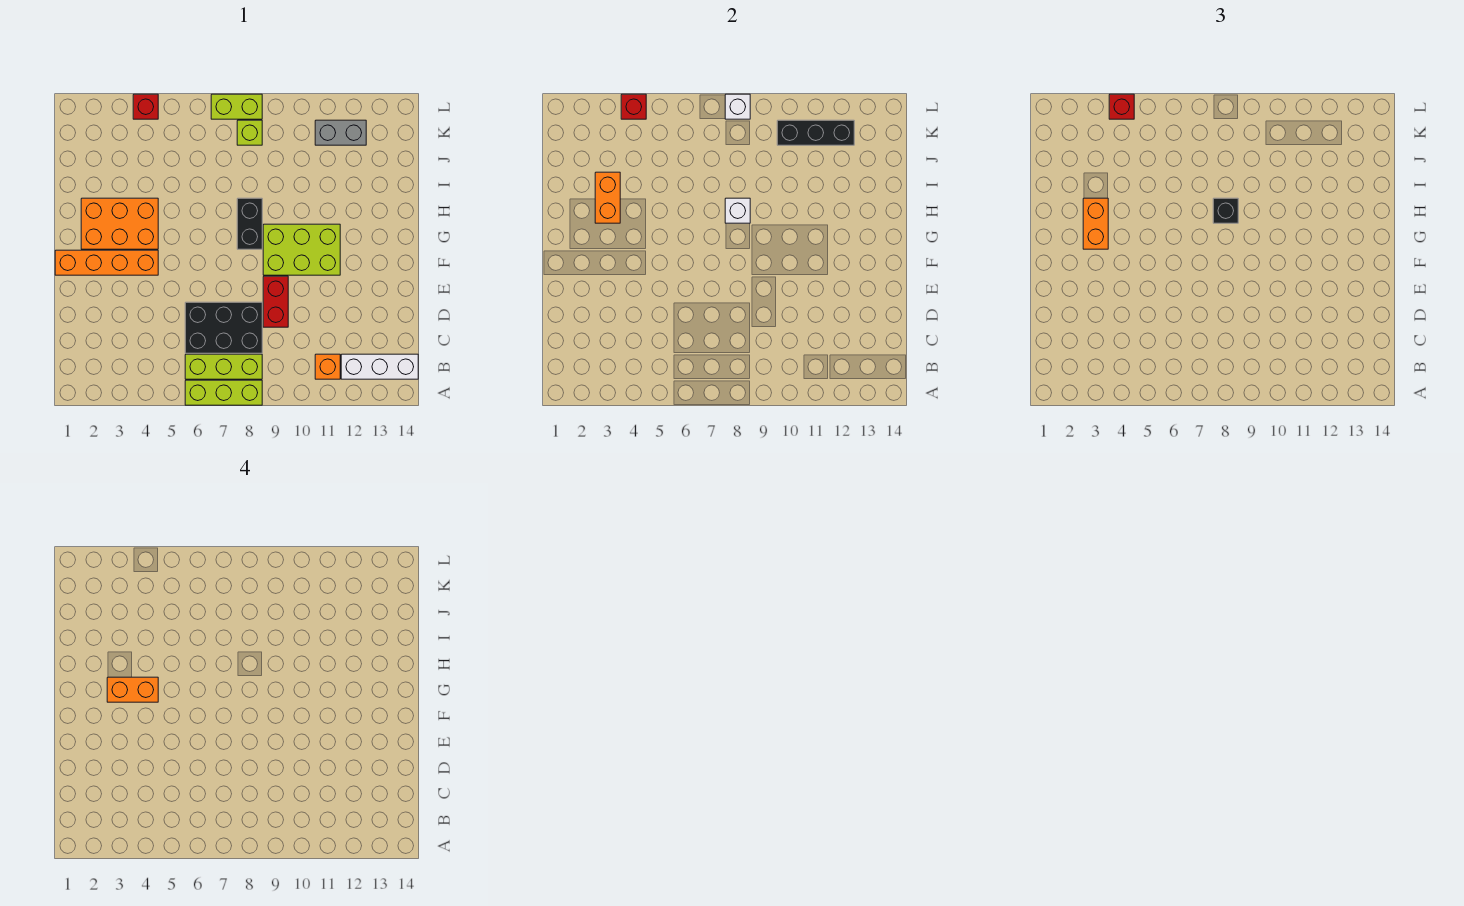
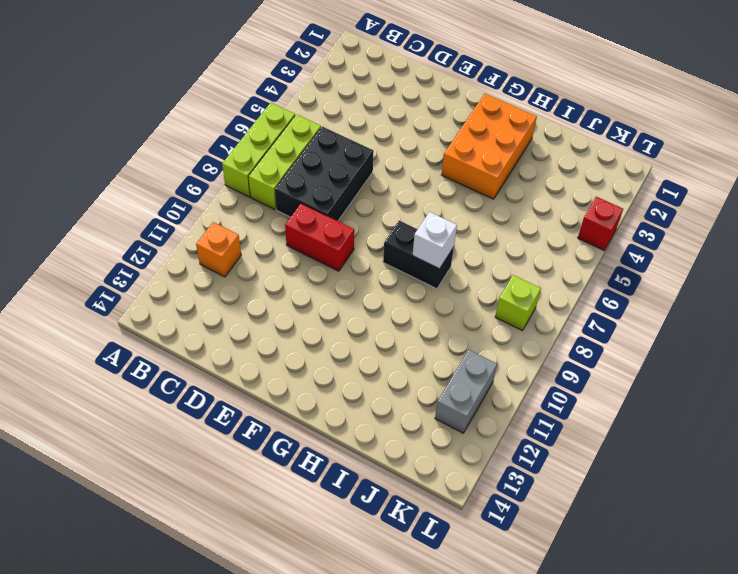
none -> white brick B12:B14 level 1
none -> orange brick F1:F4 level 1
none -> lime brick F9:G11 level 1

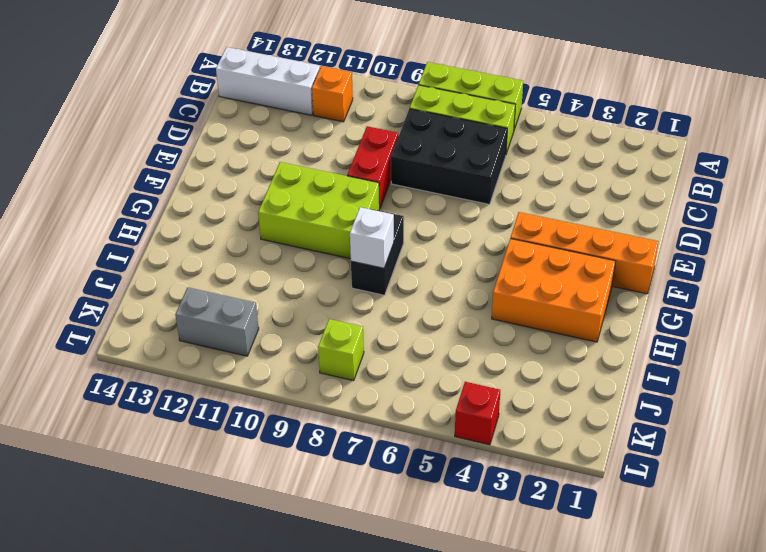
none -> lime brick L7:L8 level 1
none -> orange brick H3:I3 level 2
none -> black brick K10:K12 level 2

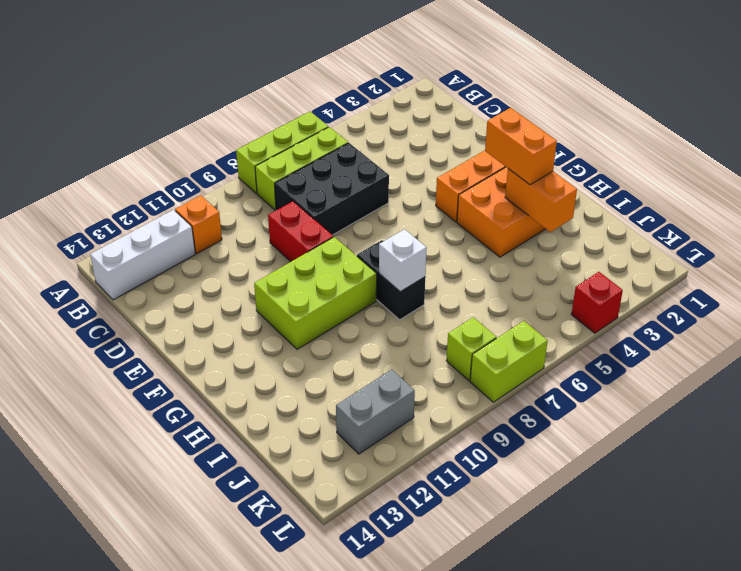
none -> black brick K10:K12 level 2
none -> red brick L4 level 2
none -> white brick L8 level 2

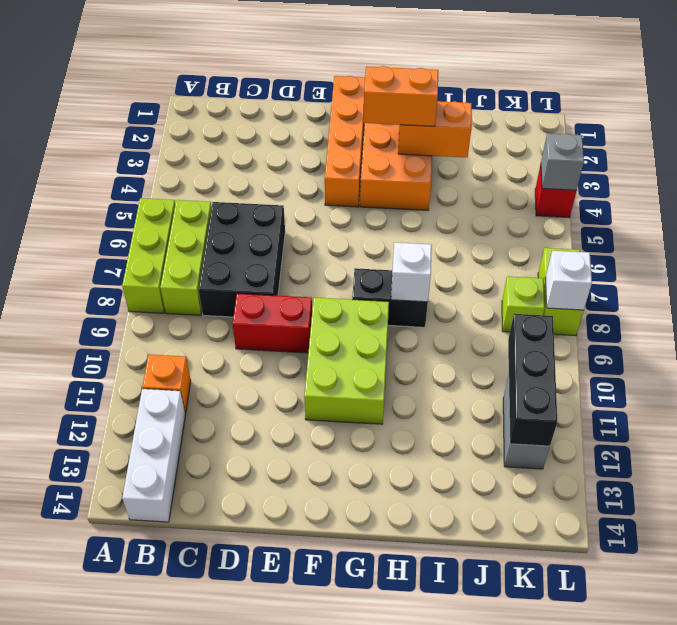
grey brick L4 level 2 -> red brick L4 level 2
none -> black brick H8 level 3
none -> red brick L4 level 3
none -> orange brick G3:G4 level 4

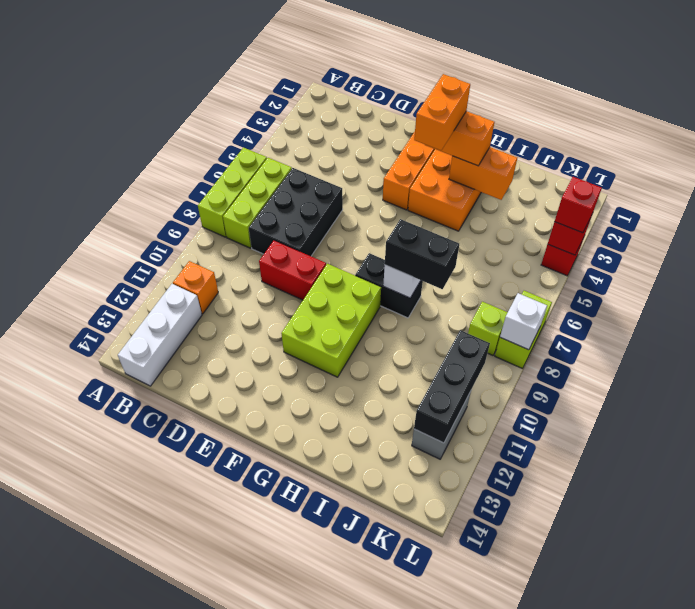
black brick H8:I8 level 3 -> black brick H8 level 3

